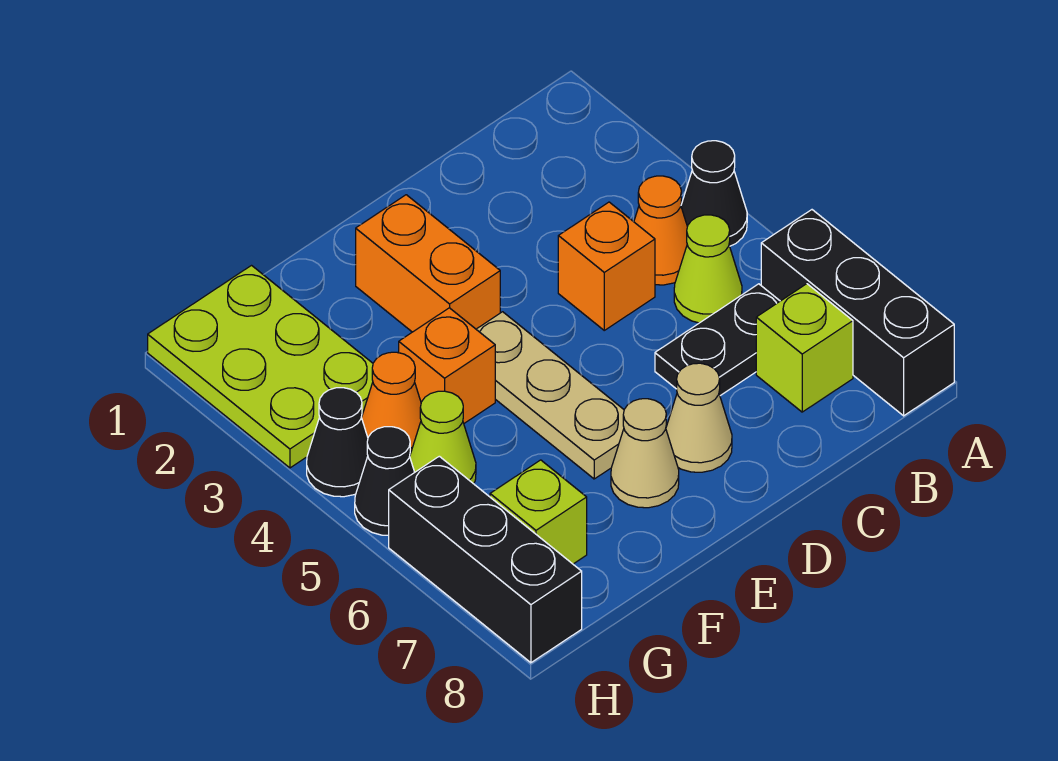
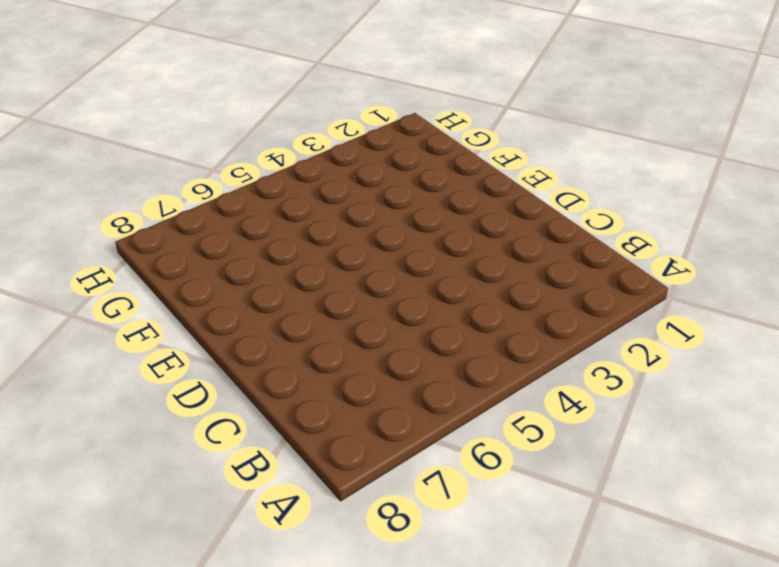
none -> black cone A4 level 1
none -> black brick A6:A8 level 1
none -> orange cone B4 level 1

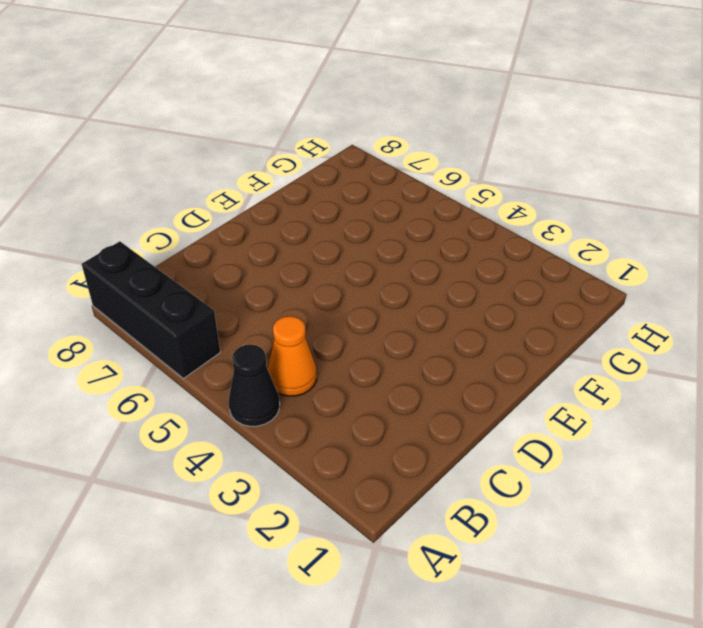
none -> lime cone B5 level 1
none -> black plate B6:C6 level 1
none -> lime brick B7 level 1

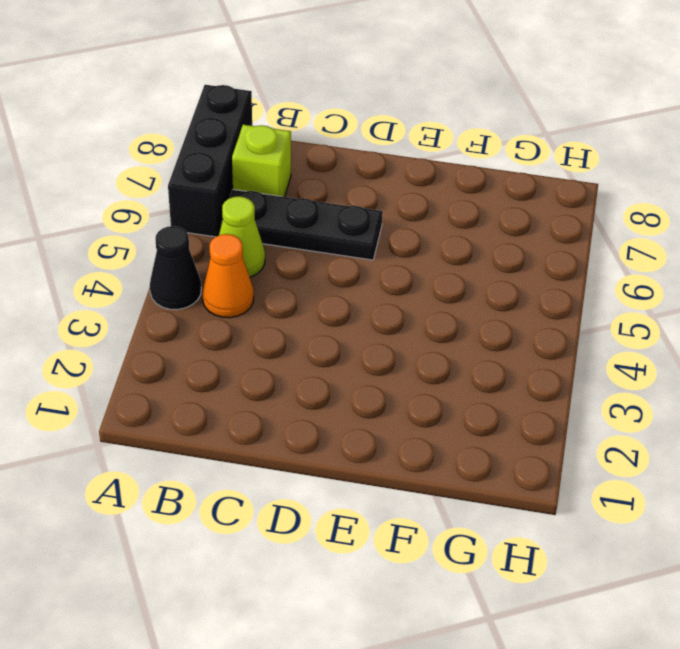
black plate B6:D6 level 1 -> black plate B6:C6 level 1
none -> orange brick C4 level 1
none -> tan cone D7 level 1
none -> orange brick E2:E3 level 1

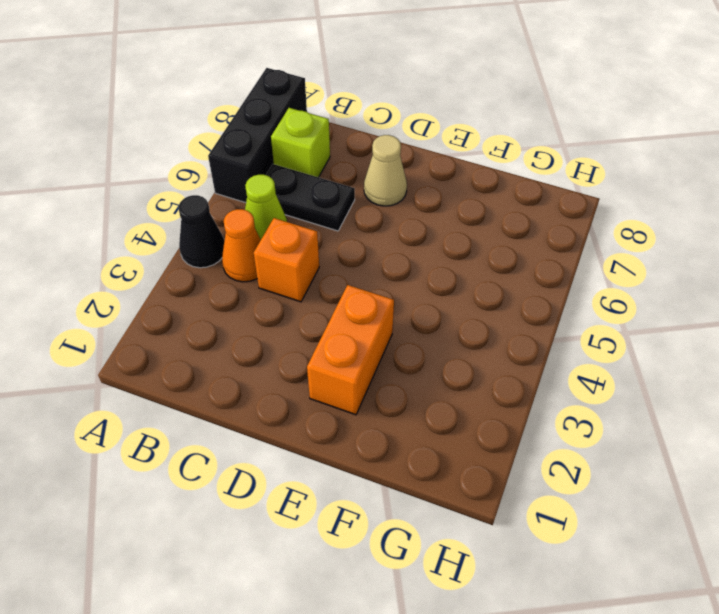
none -> tan plate E4:E6 level 1
none -> tan cone E7 level 1
none -> orange brick F4 level 1

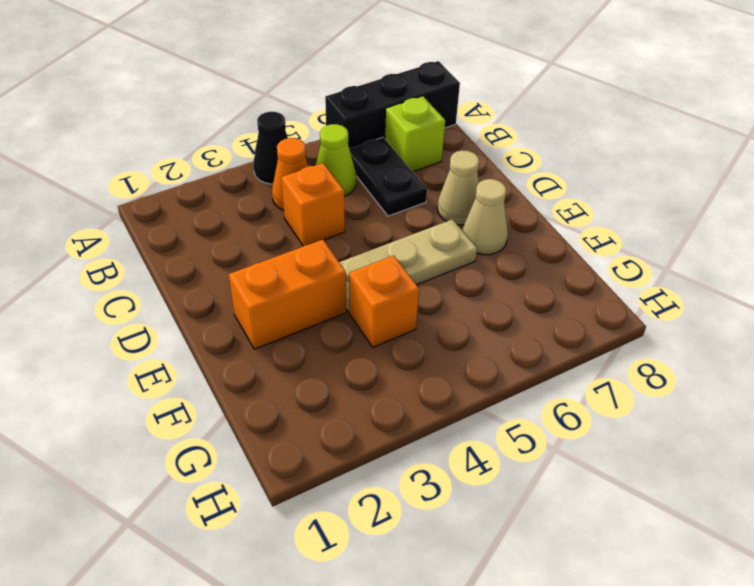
none -> lime plate G1:H3 level 1
none -> orange cone G4 level 1
none -> lime cone G5 level 1

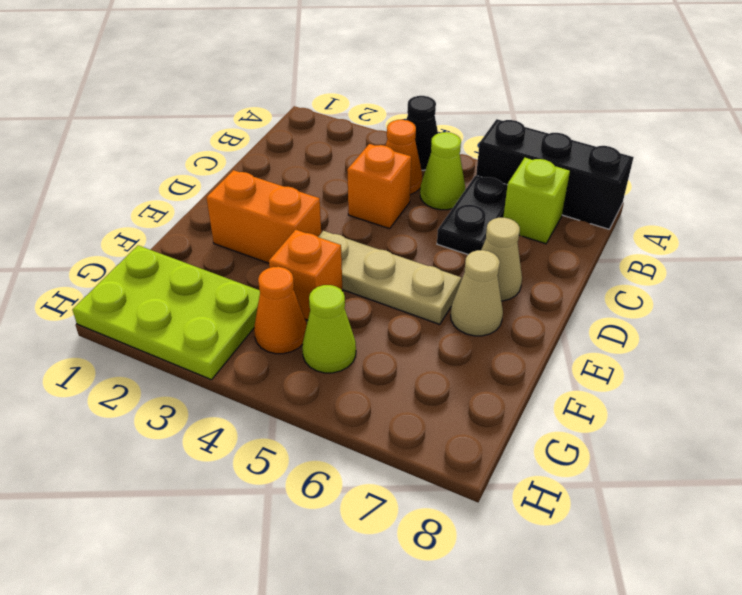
none -> lime brick G7 level 1
none -> black cone H4 level 1
none -> black cone H5 level 1

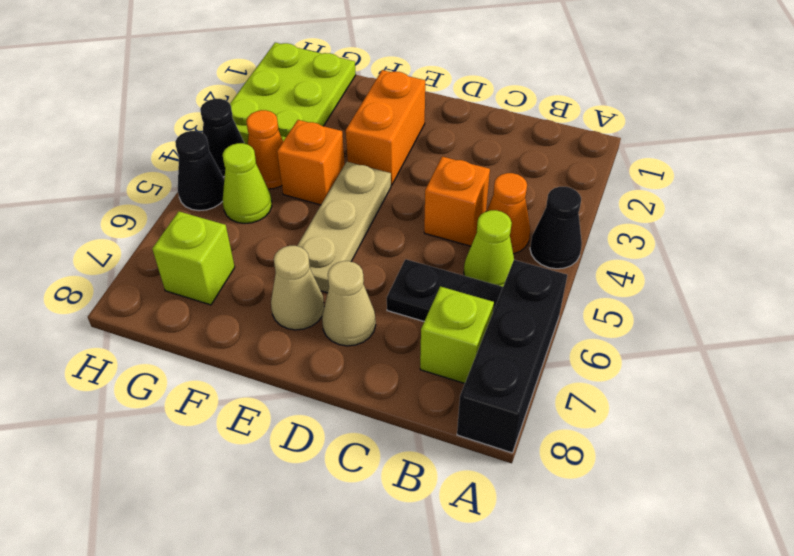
none -> black brick H6:H8 level 1

